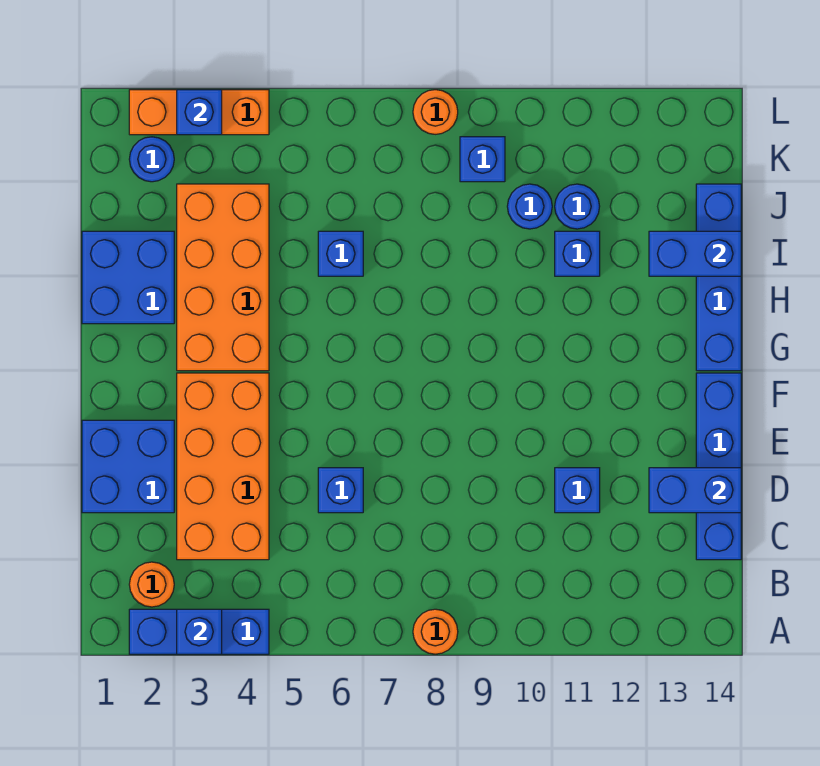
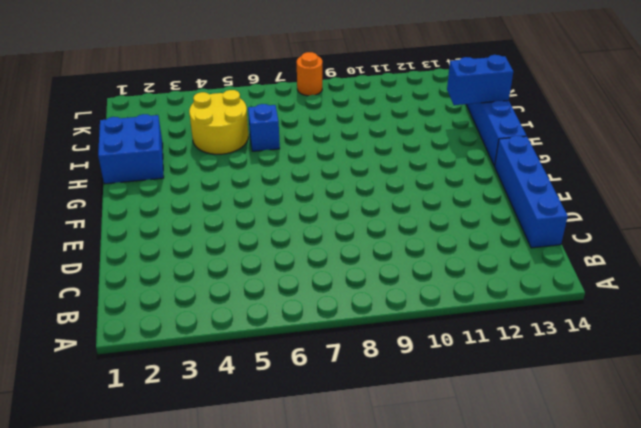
yellow round brick I4:J5 level 1 -> orange brick G3:J4 level 1
none -> blue brick A2:A4 level 1
none -> orange round brick A8 level 1
none -> orange round brick B2 level 1

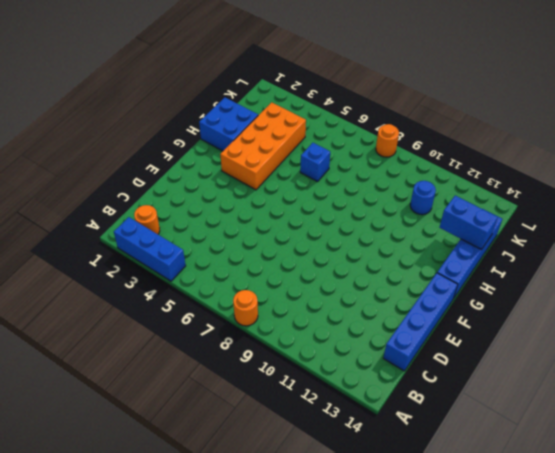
none -> orange brick C3:F4 level 1
none -> blue brick D1:E2 level 1
none -> blue brick D6 level 1

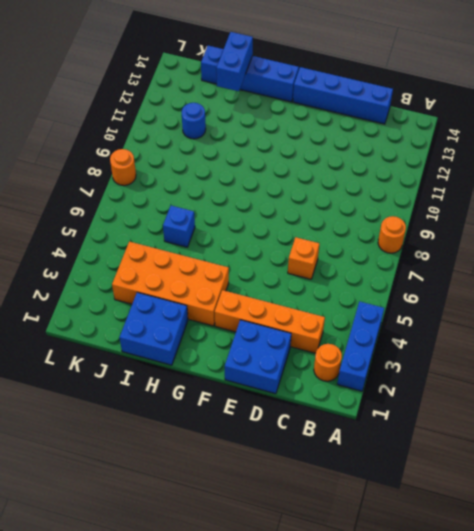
orange brick C3:F3 level 1 -> orange brick C3:F4 level 1
orange brick D6 level 1 -> blue brick D6 level 1
none -> blue brick D11 level 1
none -> blue brick I11 level 1
none -> blue round brick J10 level 1

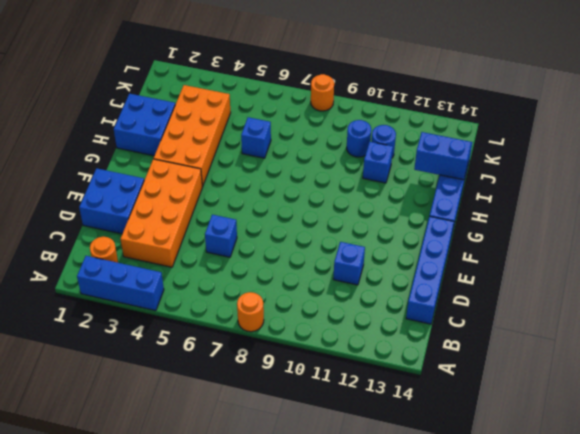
none -> blue round brick K2 level 1
none -> blue brick K9 level 1
none -> orange brick L2:L4 level 1

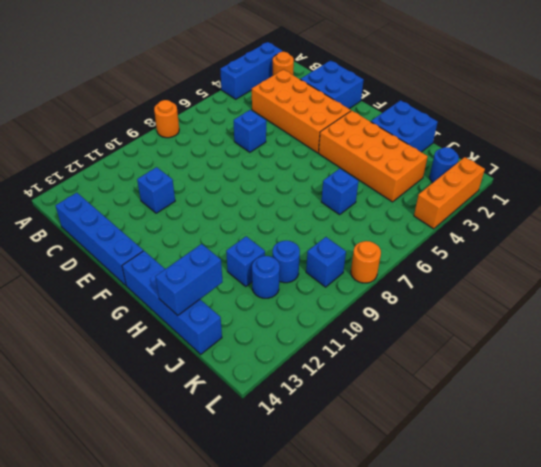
none -> blue brick A3 level 2
none -> blue brick D13:D14 level 2
none -> blue brick L3 level 2

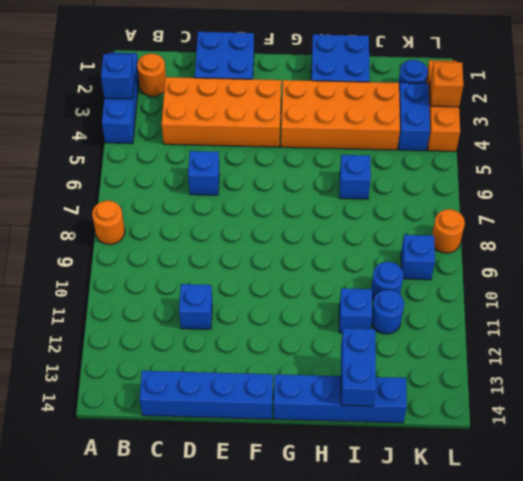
blue brick K3:K4 level 1 -> blue brick D13:D14 level 2
orange brick L3 level 2 -> blue brick L3 level 2

